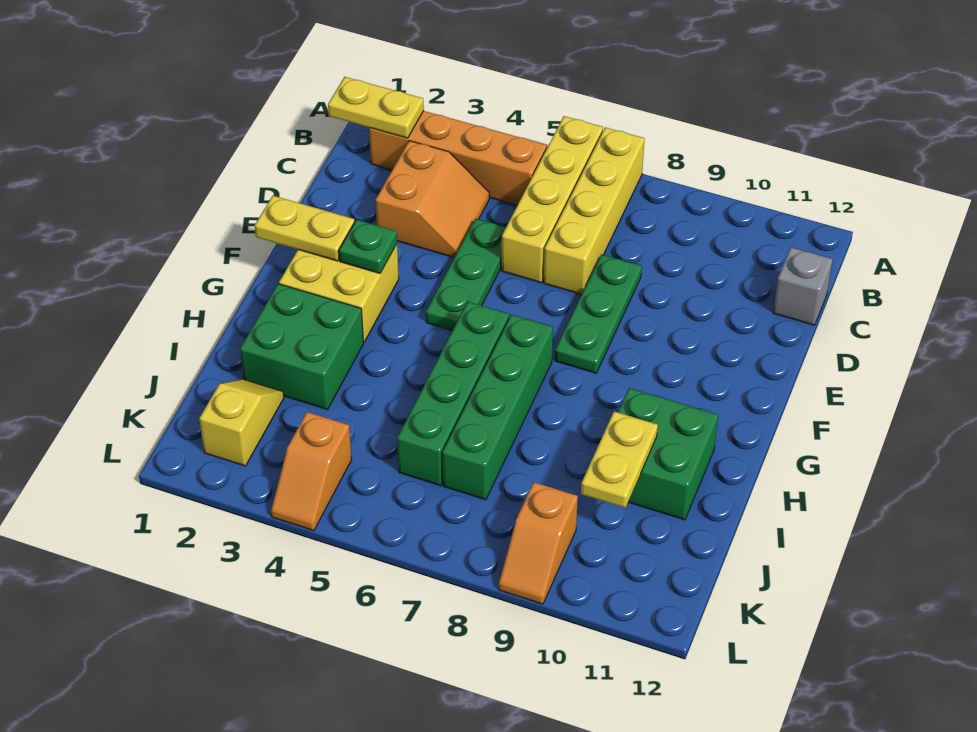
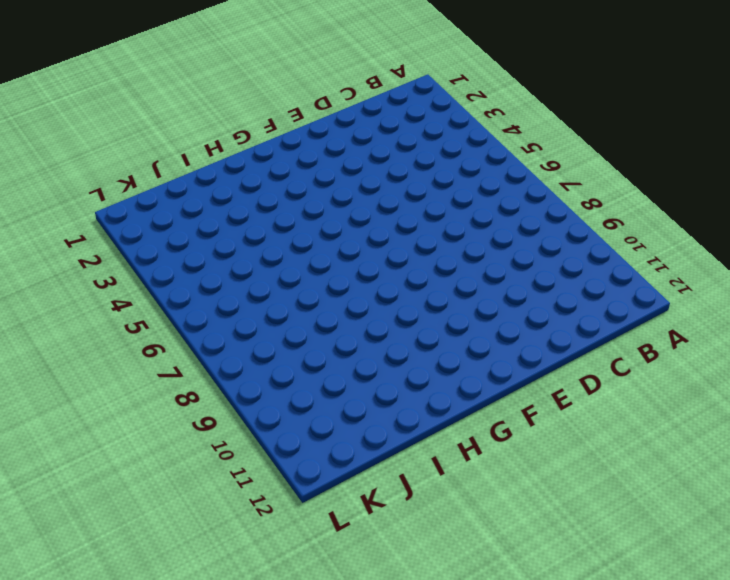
none -> yellow brick A6:D6 level 1
none -> yellow brick A7:D7 level 1
none -> orange brick B2:B5 level 1

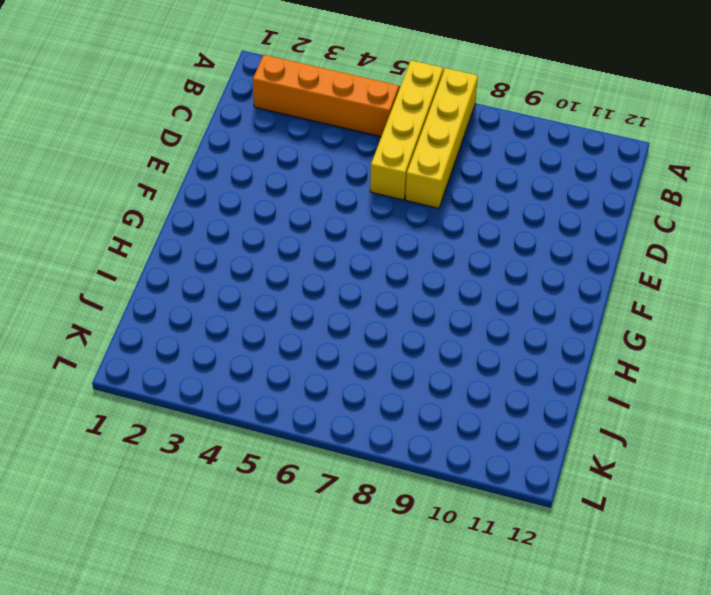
none -> orange slope C3:D4 level 1 top 3
none -> grey brick C12 level 1
none -> green plate D5:F5 level 1

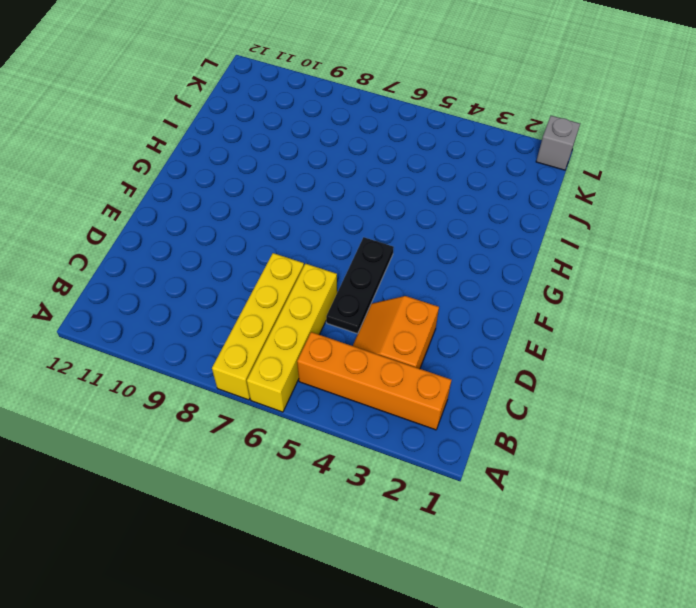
black plate D5:F5 level 1 -> green plate D5:F5 level 1
grey brick L1 level 1 -> grey brick C12 level 1
none -> green plate D8:F8 level 1
none -> yellow brick F2:G3 level 1
none -> green brick G6:J6 level 1

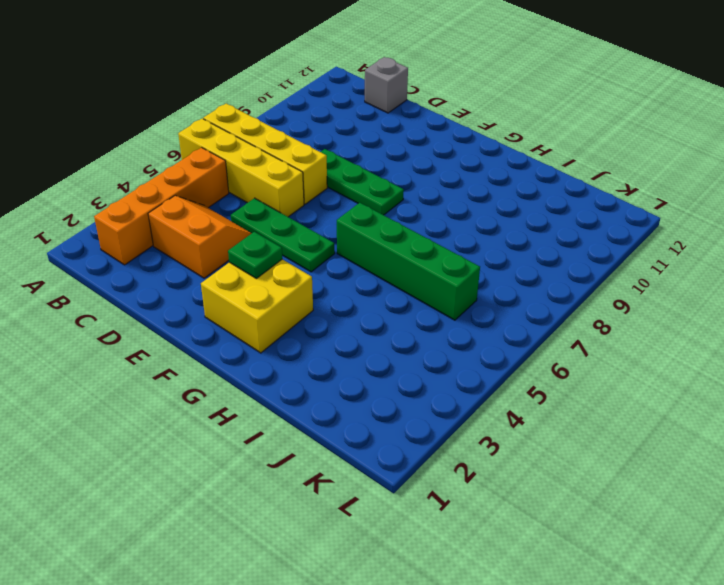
none -> green brick G7:J7 level 1
none -> green brick H2:I3 level 1
none -> green brick H10:I11 level 1

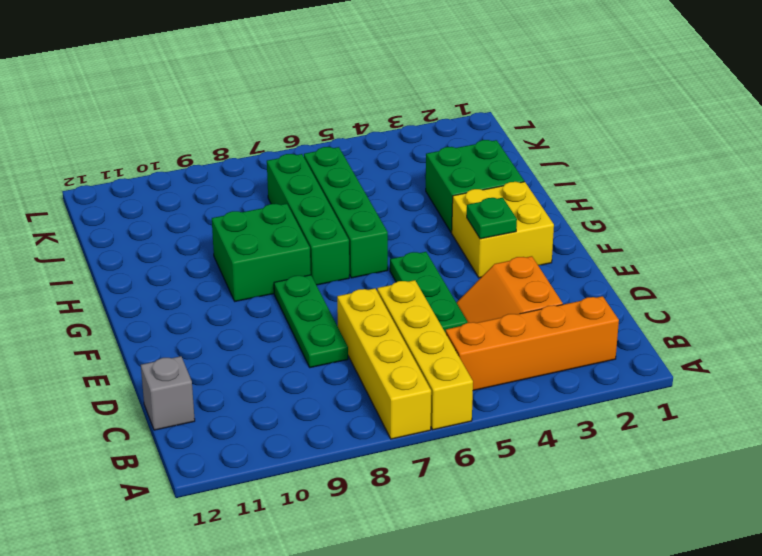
green brick G8:H9 level 1 -> green brick H10:I11 level 1
none -> yellow slope J2:K2 level 1 top K
none -> orange slope K4:L4 level 1 top K
none -> orange slope K9:L9 level 1 top K

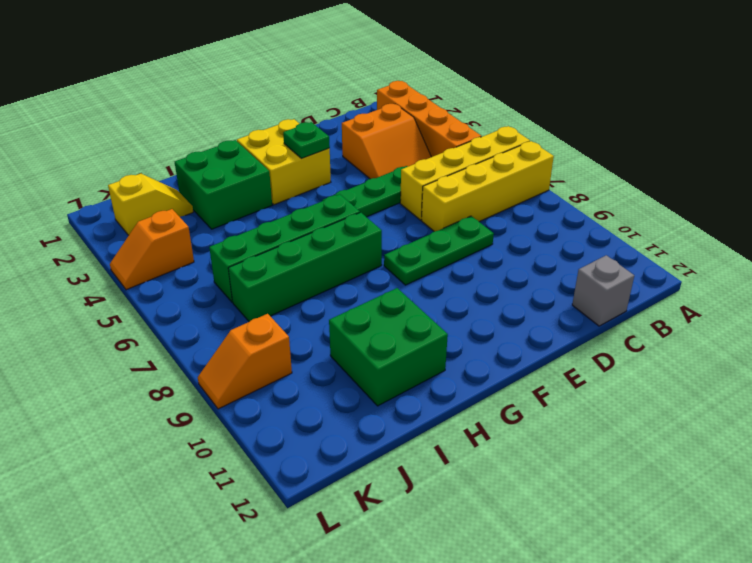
none -> yellow plate B1:B2 level 2
none -> yellow plate F1:F2 level 2
none -> yellow plate I10:J10 level 2

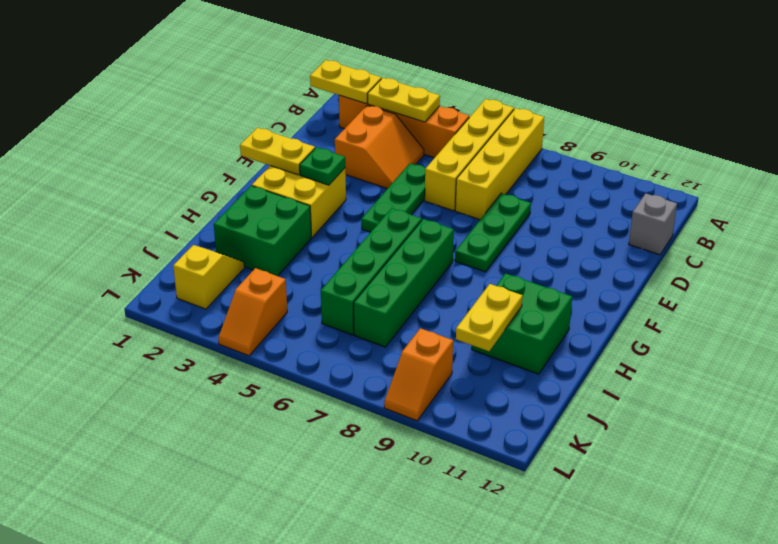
yellow plate B3:B4 level 2 -> none

